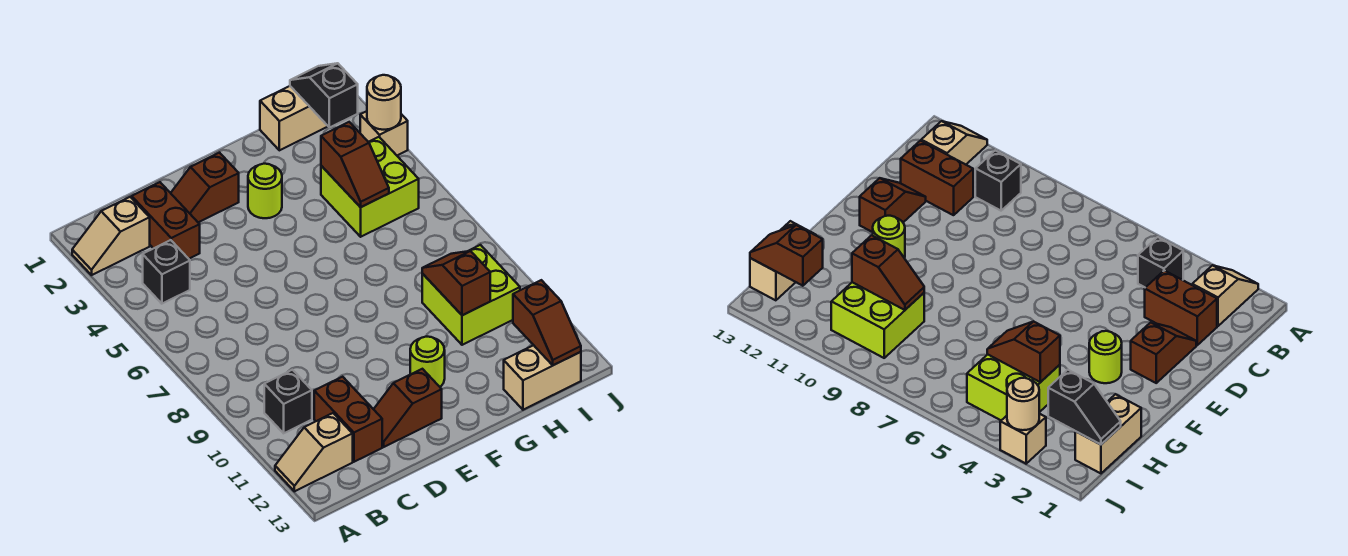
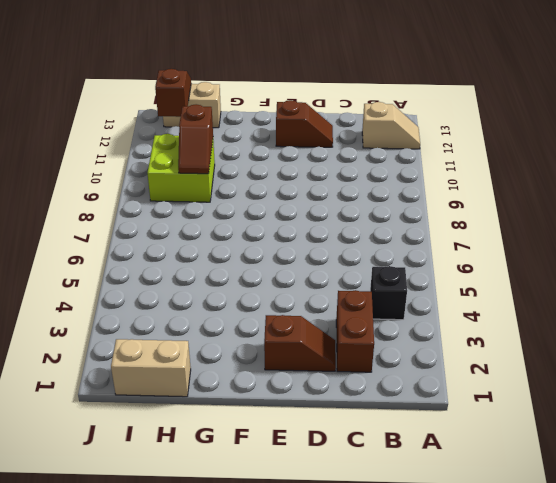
none -> tan slope A2:B2 level 1 top B
none -> black brick B10 level 1
none -> brown brick C11:C12 level 1

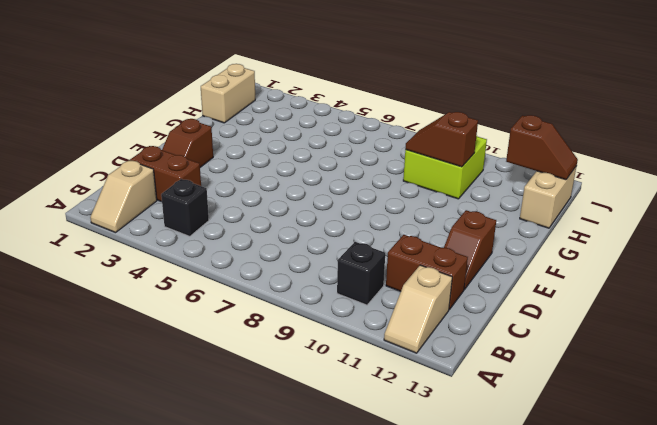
none -> lime round brick F3 level 1
none -> lime round brick F11 level 1
none -> lime brick H4:I5 level 1

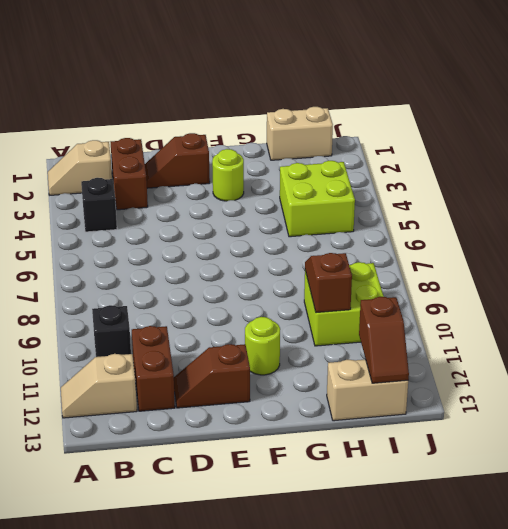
none -> tan brick J3 level 1
none -> brown slope H4:H5 level 2 top 4
none -> black slope I1:I2 level 2 top 2

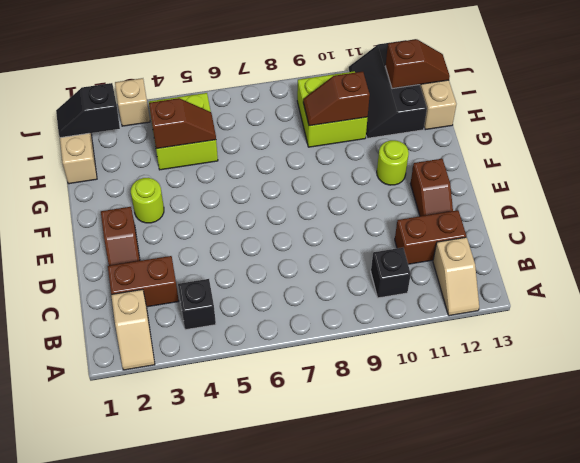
black slope H11:J12 level 1 top 12 -> none
none -> tan round brick J3 level 2

